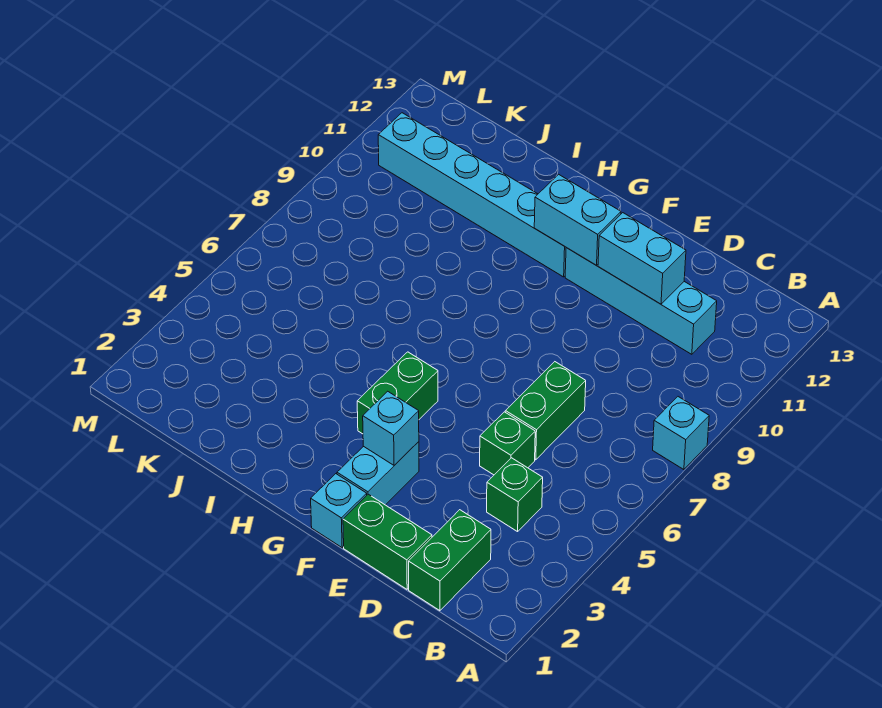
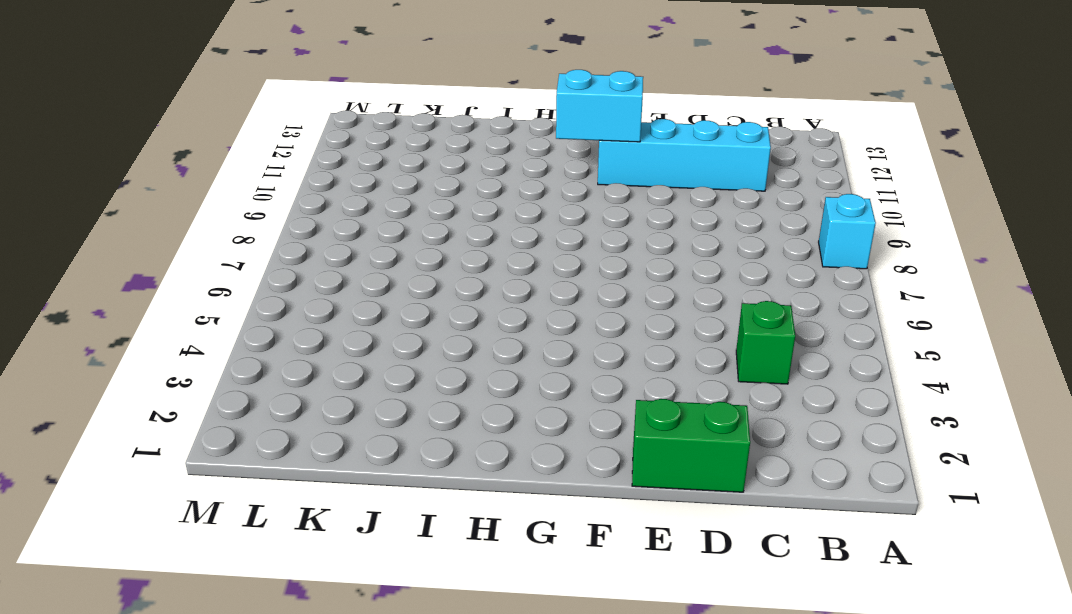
none -> green brick C1:C2 level 1
none -> green brick D5 level 1
none -> green brick D6:D7 level 1

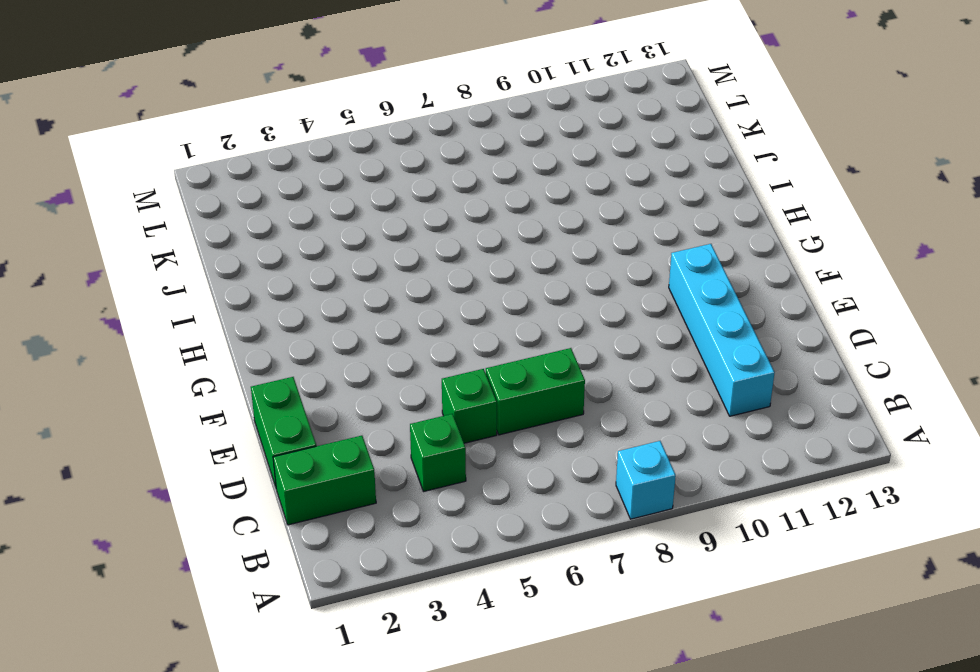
none -> cyan brick F1 level 1
none -> cyan brick F2:F3 level 1
none -> green brick G4:G5 level 1

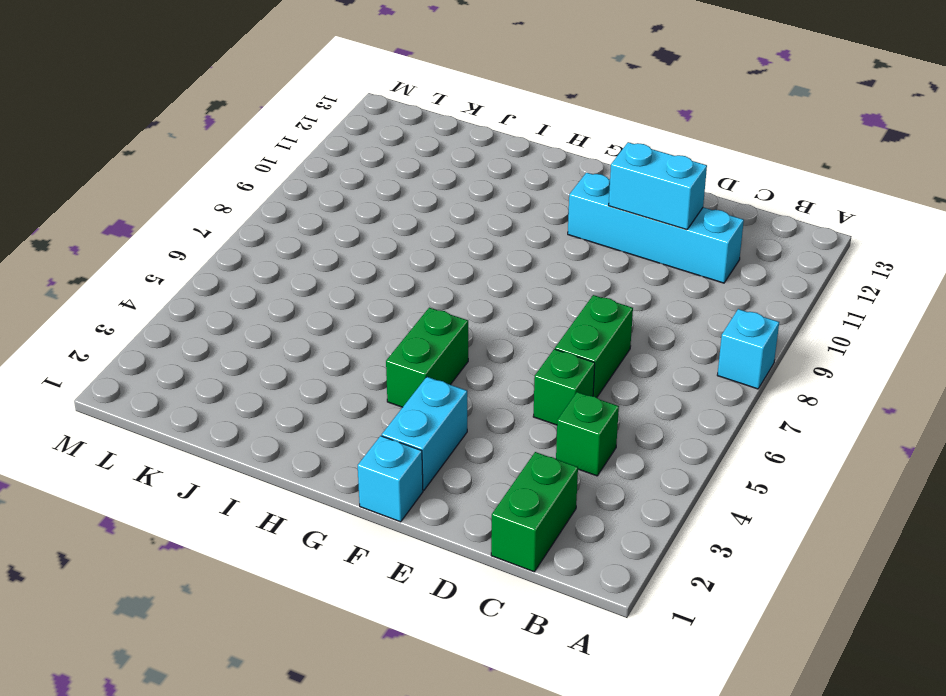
none -> green brick D1:E1 level 1
none -> cyan brick G11:L11 level 1
none -> cyan brick F3 level 2

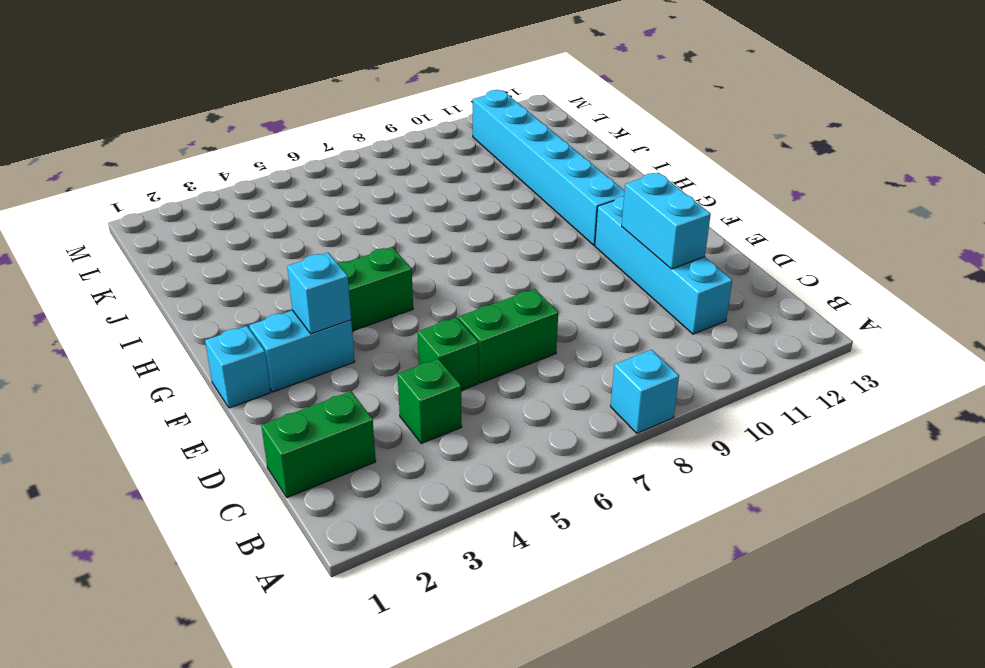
none -> green brick D1:E1 level 1
none -> cyan brick F11:G11 level 2

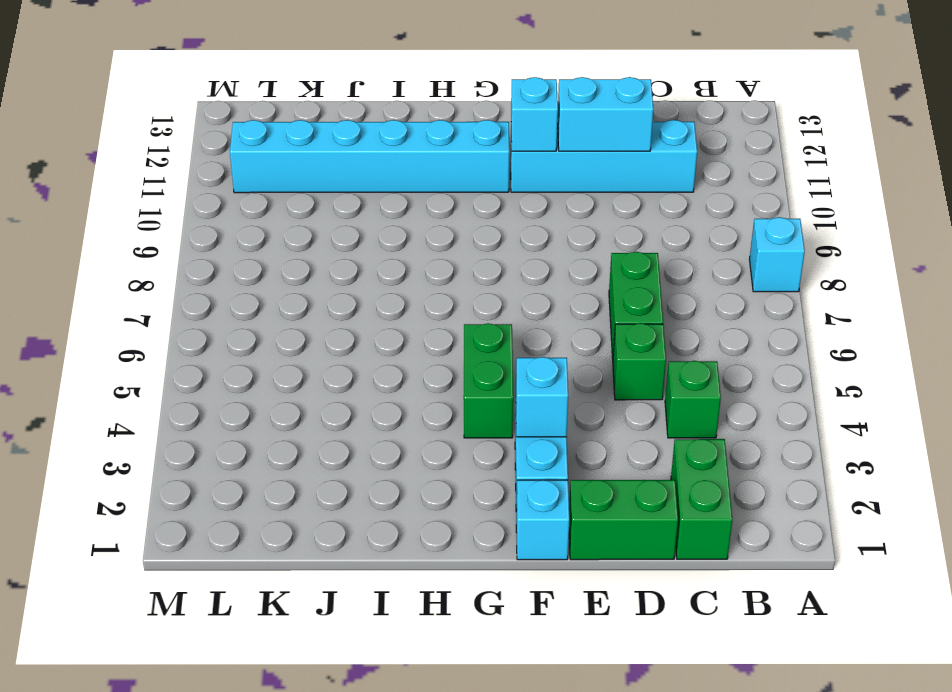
cyan brick F11 level 2 -> cyan brick F11:G11 level 2

